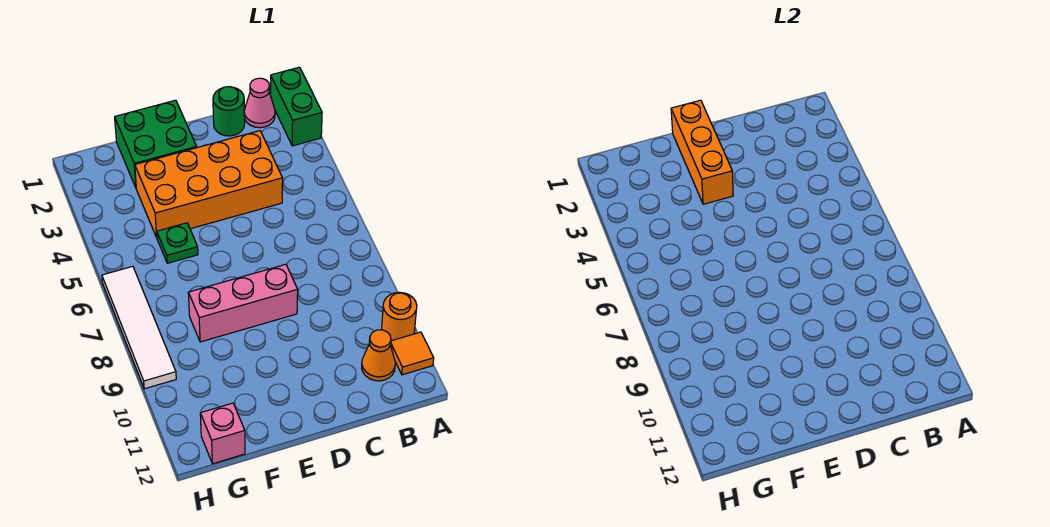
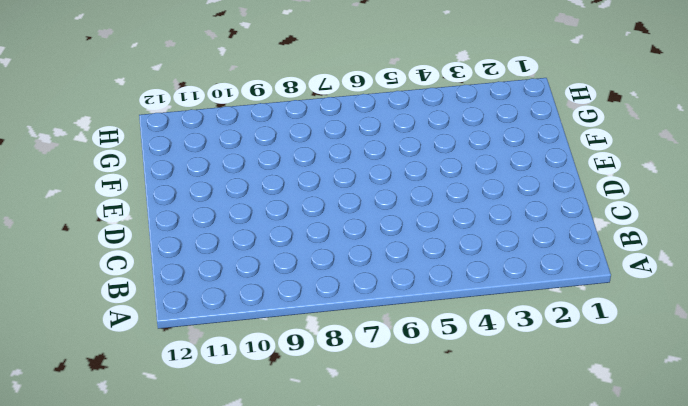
none -> green brick A1:A2 level 1
none -> orange round brick A10 level 1
none -> orange tile A11 level 1

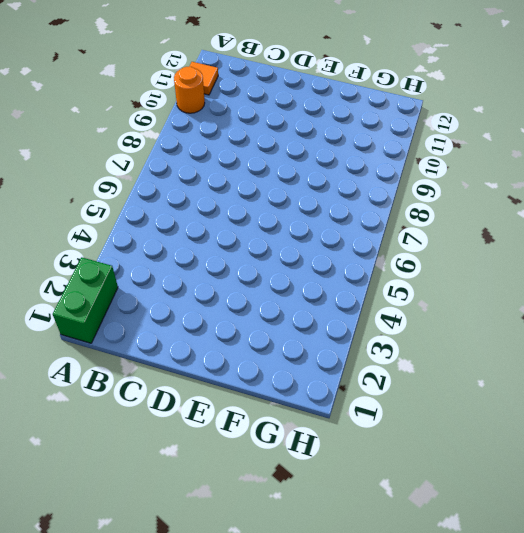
none -> pink cone B1 level 1
none -> orange cone B11 level 1
none -> green round brick C1 level 1

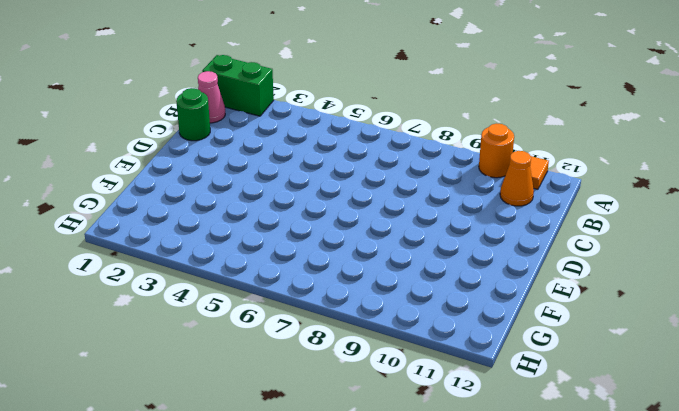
none -> orange brick C3:F4 level 1
none -> pink brick D8:F8 level 1
none -> green brick E1:F2 level 1

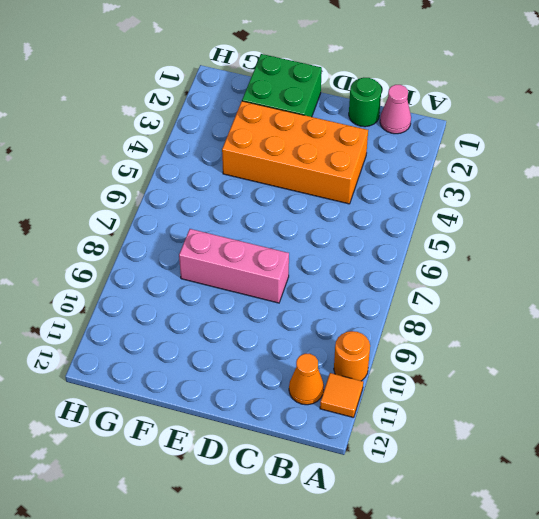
none -> green brick A1:A2 level 1
none -> green plate F5 level 1
none -> pink brick G12 level 1

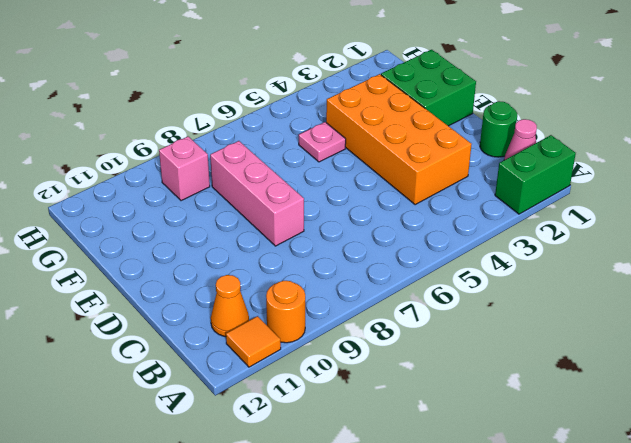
pink plate F5 level 1 -> green plate F5 level 1
pink brick G9 level 1 -> pink brick G12 level 1
none -> white tile H6:H9 level 1
none -> orange brick E1:E3 level 2

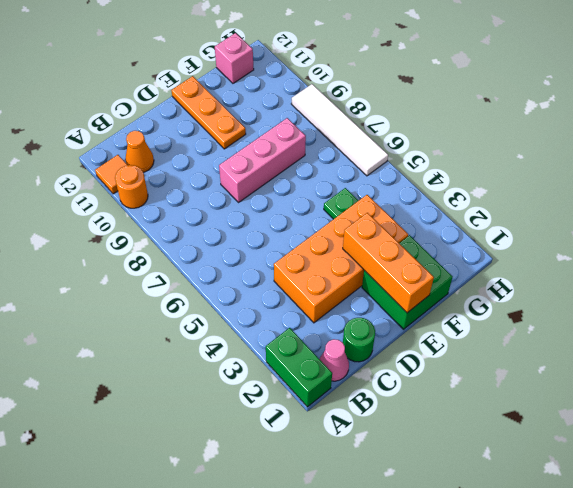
orange plate E10:E12 level 1 -> none

